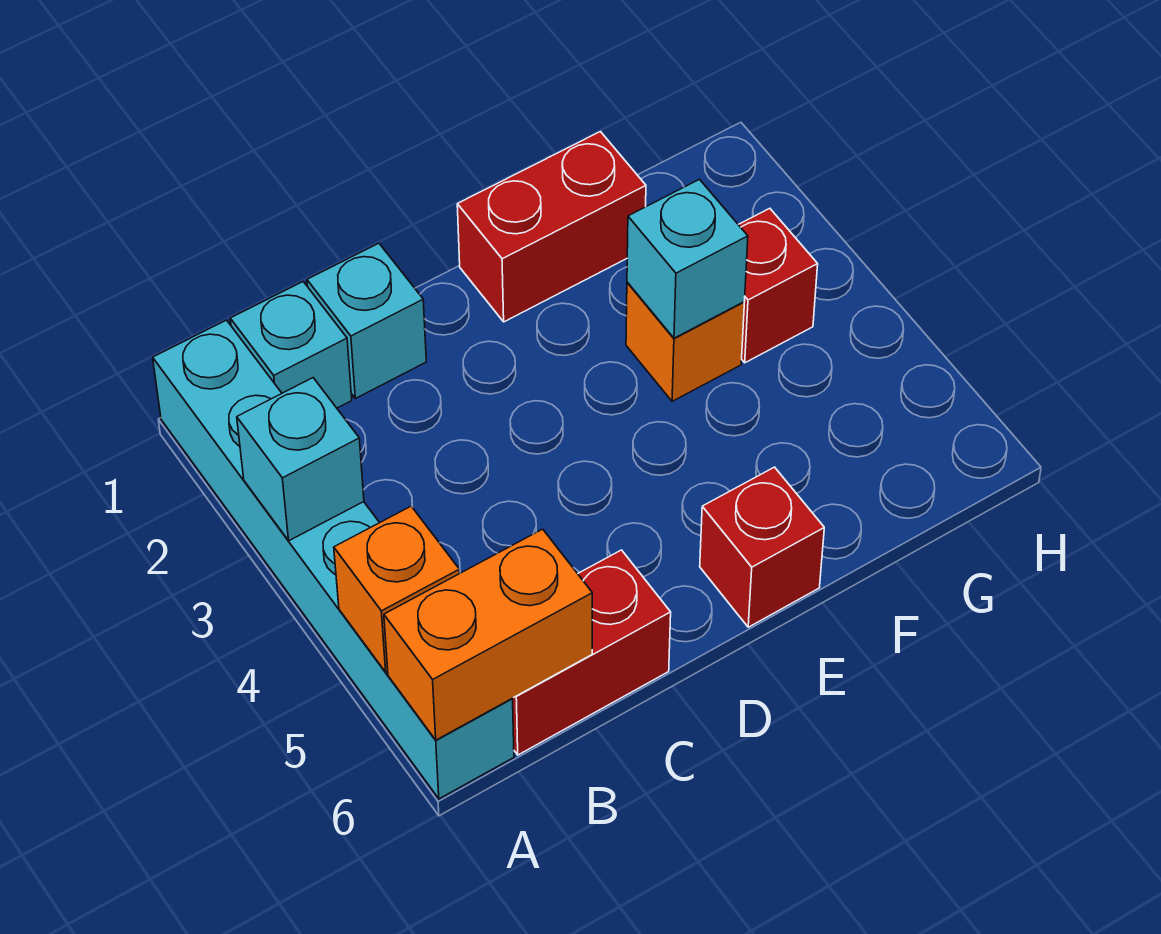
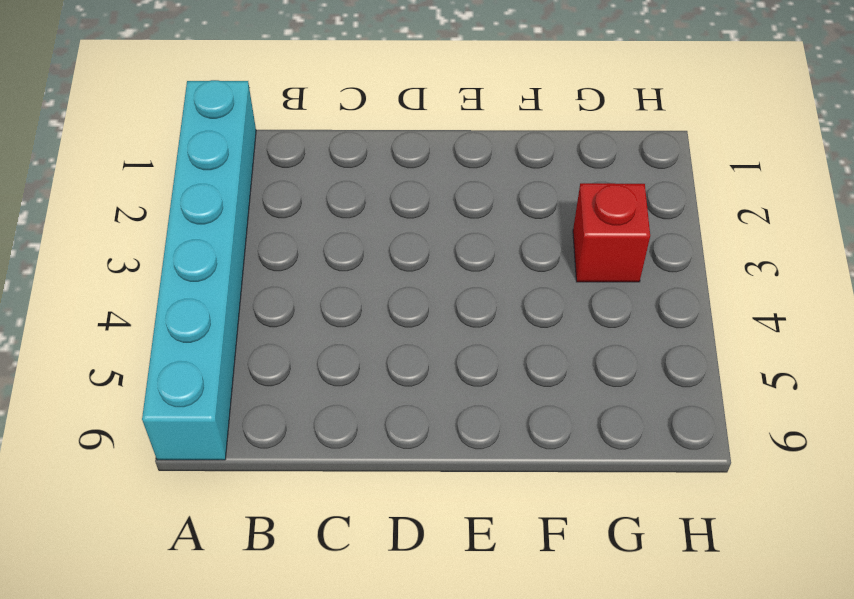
none -> cyan brick B1 level 1
none -> red brick B6:C6 level 1
none -> cyan brick C1 level 1

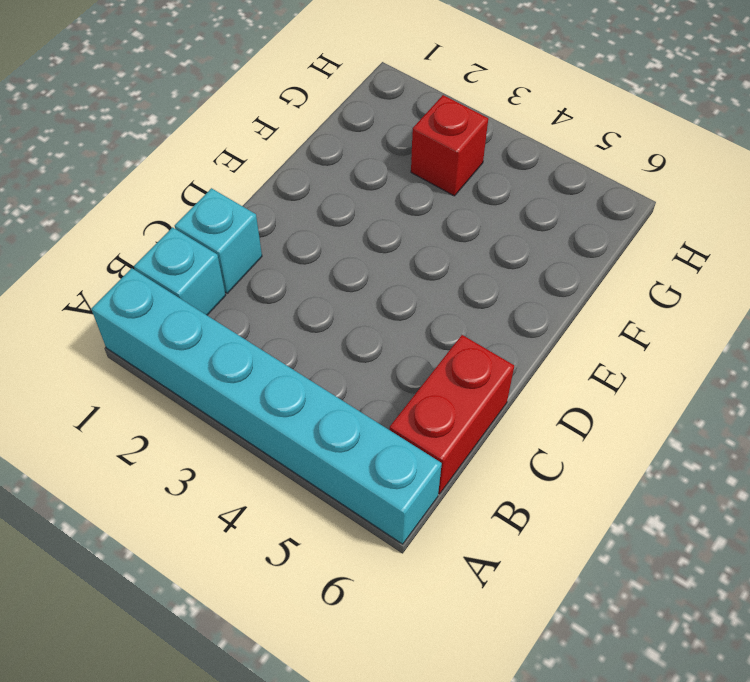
none -> red brick E1:F1 level 1
none -> red brick E6 level 1
none -> orange brick F3 level 1

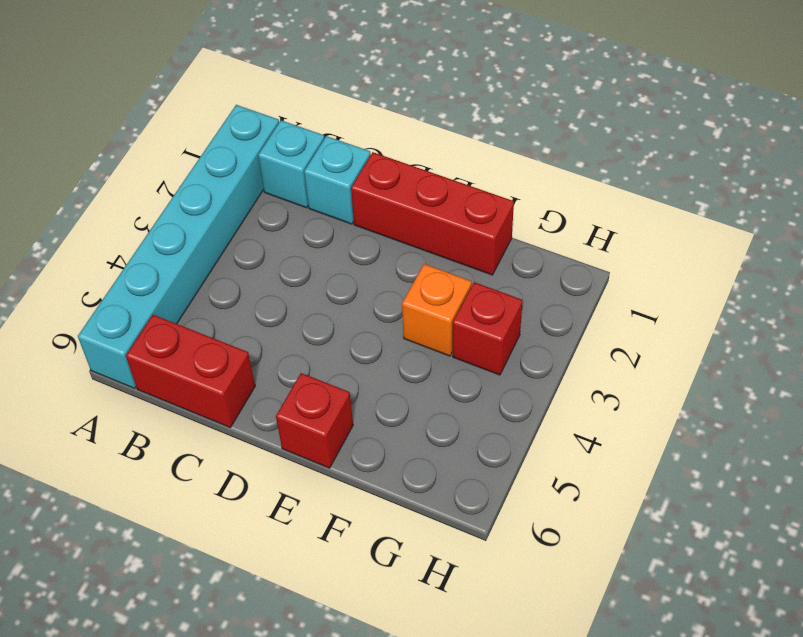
red brick D1:F1 level 1 -> red brick E1:F1 level 1
none -> cyan brick A3 level 2
none -> orange brick A5 level 2
none -> orange brick A6:B6 level 2

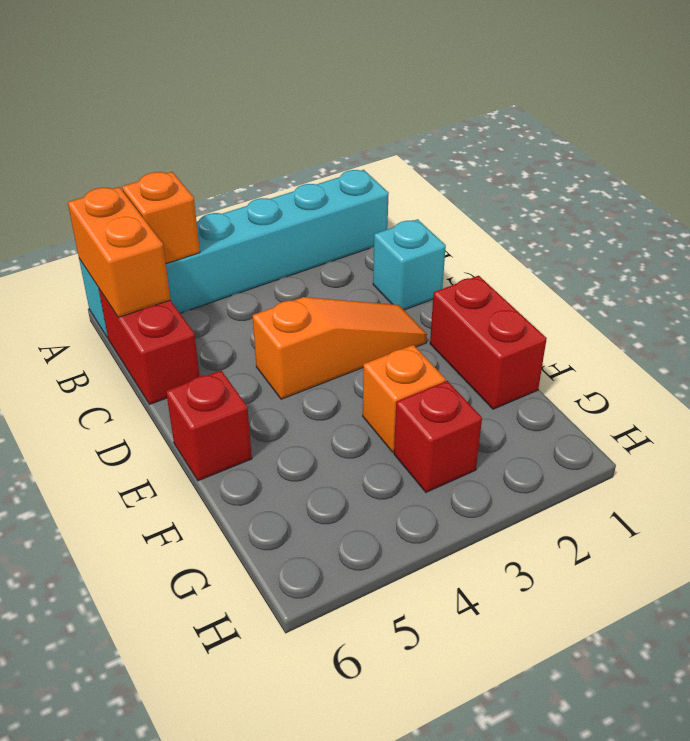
orange slope D2:D4 level 1 top 4 -> none
none -> cyan brick B1 level 1
none -> cyan brick A3 level 2
none -> cyan brick F3 level 2

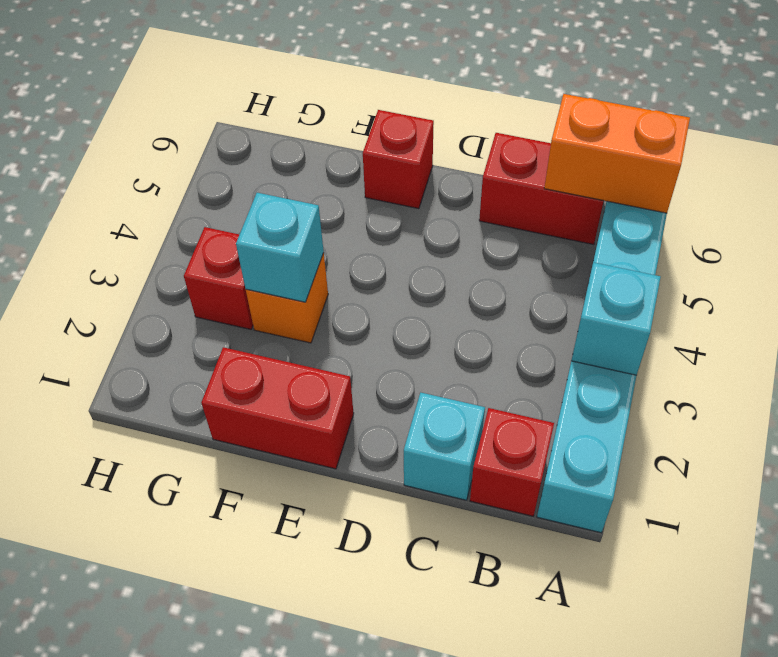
red brick B1 level 1 -> cyan brick B1 level 1
none -> orange brick A5 level 2

